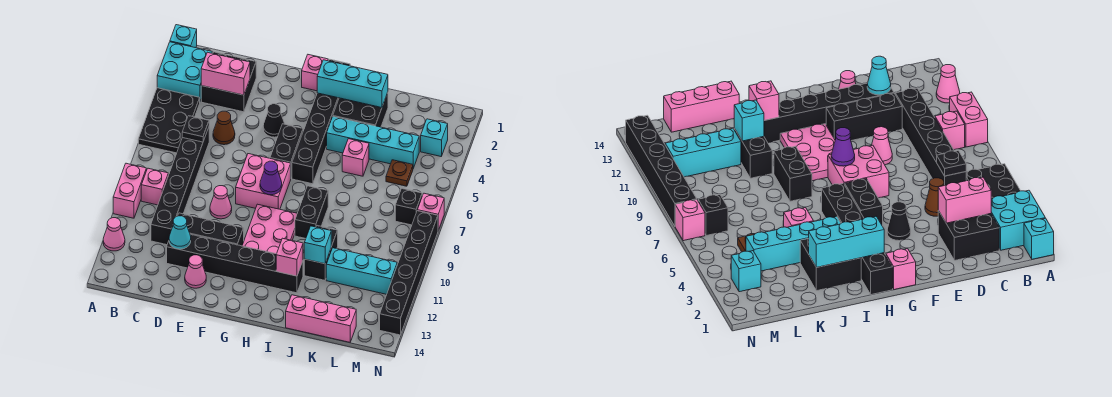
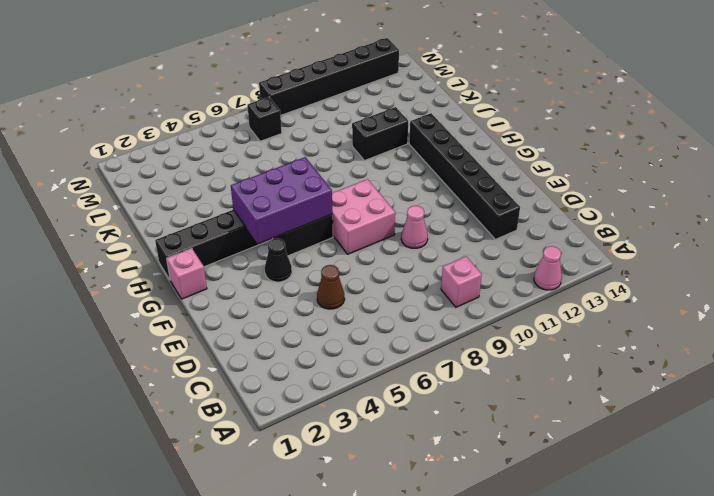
purple brick G4:H6 level 2 -> none
none -> cyan brick A1 level 1
none -> cyan brick A2:B3 level 1
none -> black plate A4:B6 level 1
none -> pink brick A9:A10 level 1

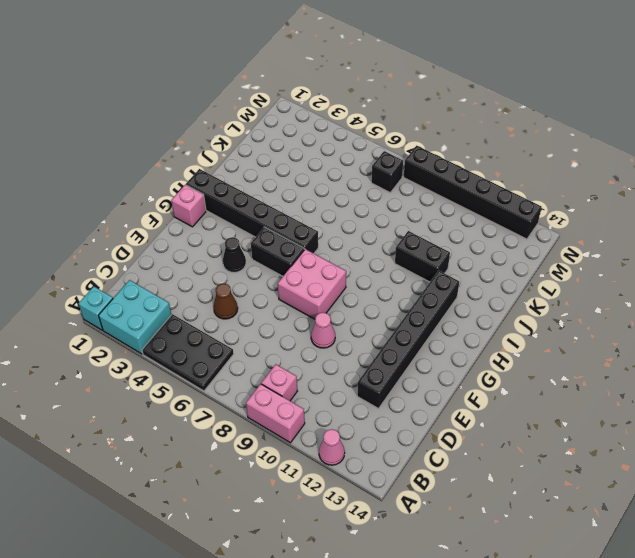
none -> black brick C2:D3 level 1
none -> black brick C6:C11 level 1
none -> black brick D11:F11 level 1
none -> pink cone E13 level 1

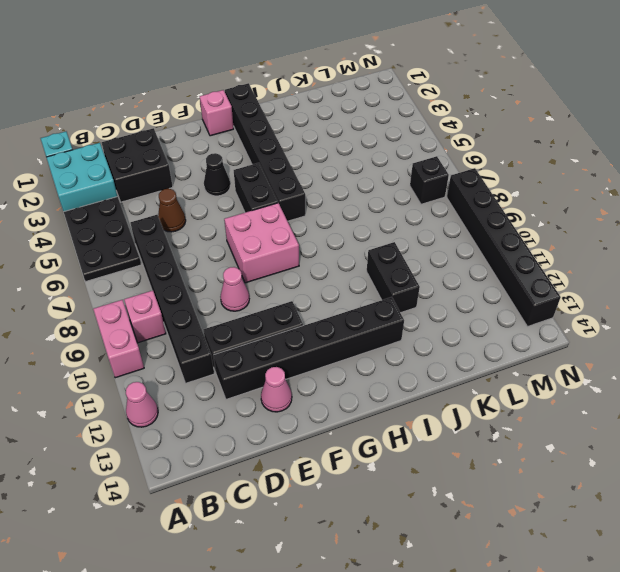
none -> pink plate G9:H11 level 1
none -> black brick I2:J3 level 1
none -> cyan brick I4:L4 level 1
none -> black brick I8:I9 level 1

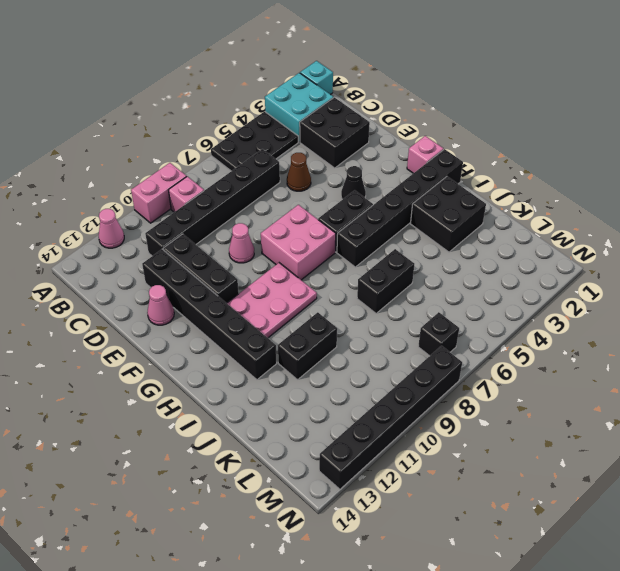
black brick J6:J7 level 1 -> black brick I8:I9 level 1
none -> cyan brick I4:L4 level 1
none -> pink brick J5 level 1
none -> pink brick J14:L14 level 1
none -> cyan brick K11:M11 level 1

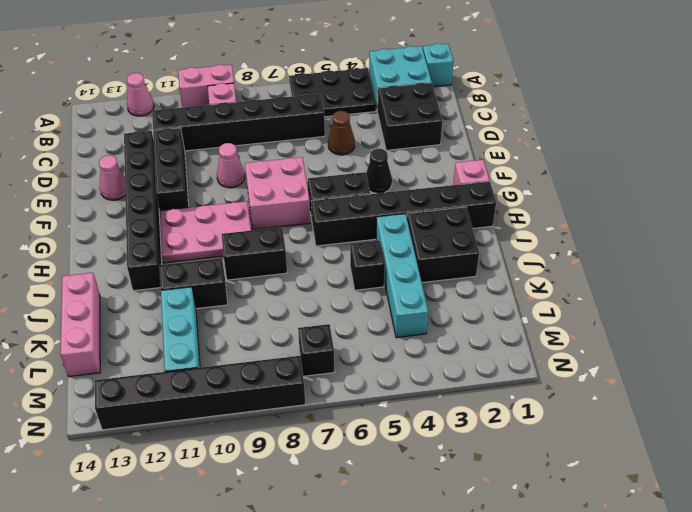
black brick J5 level 1 -> pink brick J5 level 1
none -> brown plate L5 level 1
none -> cyan brick M3 level 1
none -> pink brick N7 level 1
none -> pink brick C3:D3 level 2

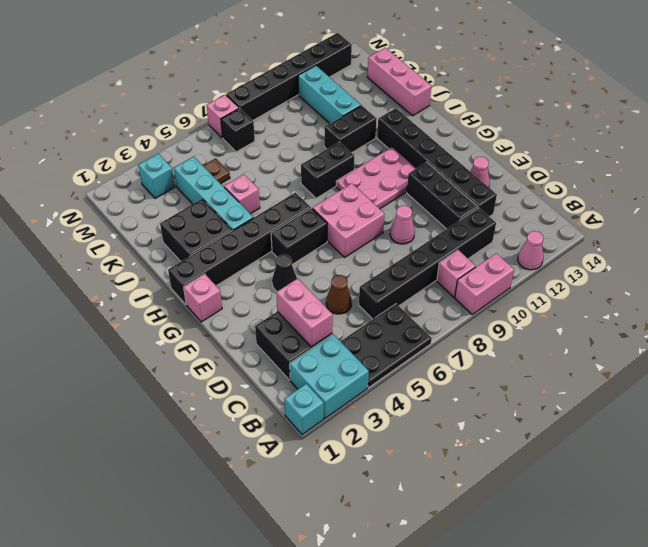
none -> black plate C6 level 2
none -> cyan cone D12 level 2
none -> purple cone G8 level 2
none -> cyan brick H2:J2 level 2

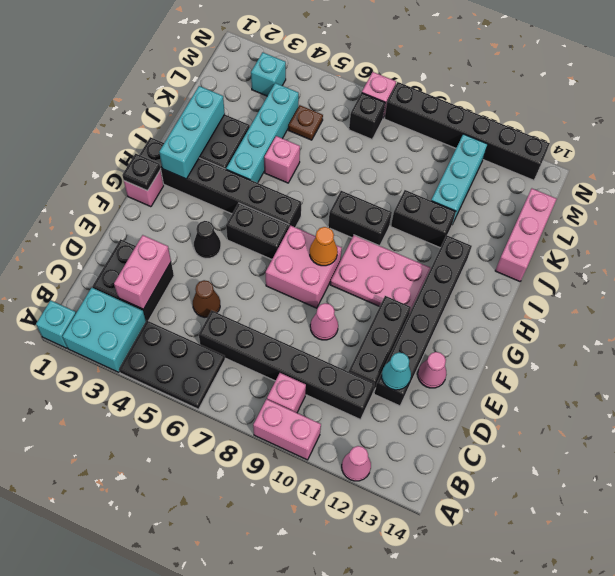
black plate G1 level 2 -> black plate C6 level 2
orange cone G8 level 2 -> purple cone G8 level 2
none -> pink brick I12 level 2
none -> cyan brick J11 level 2

